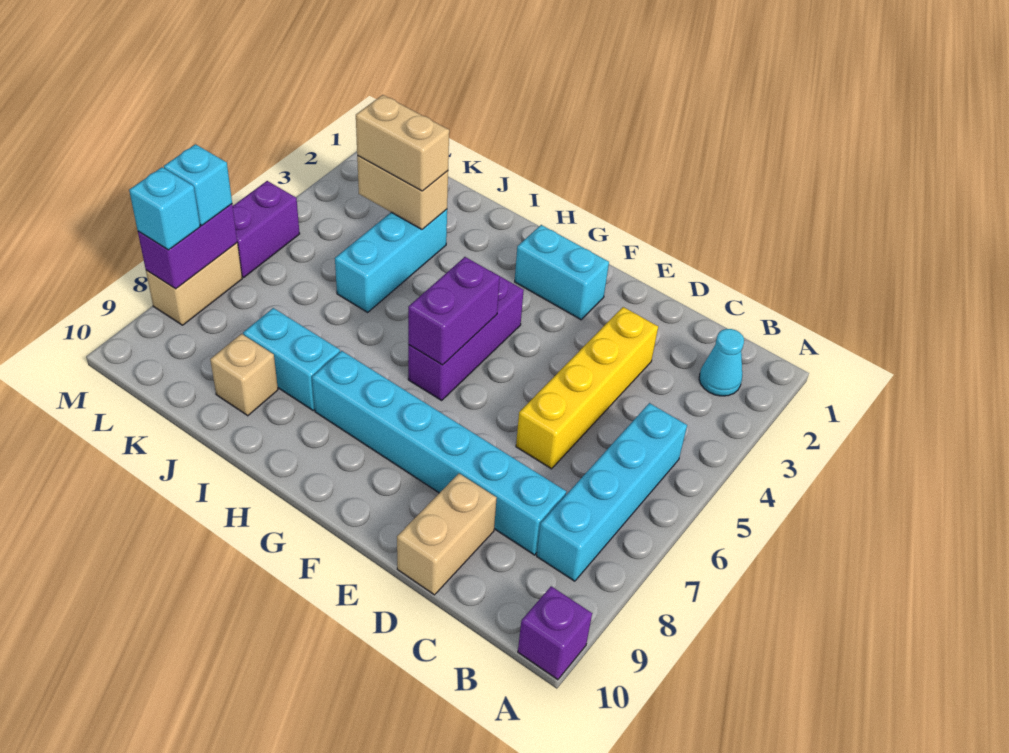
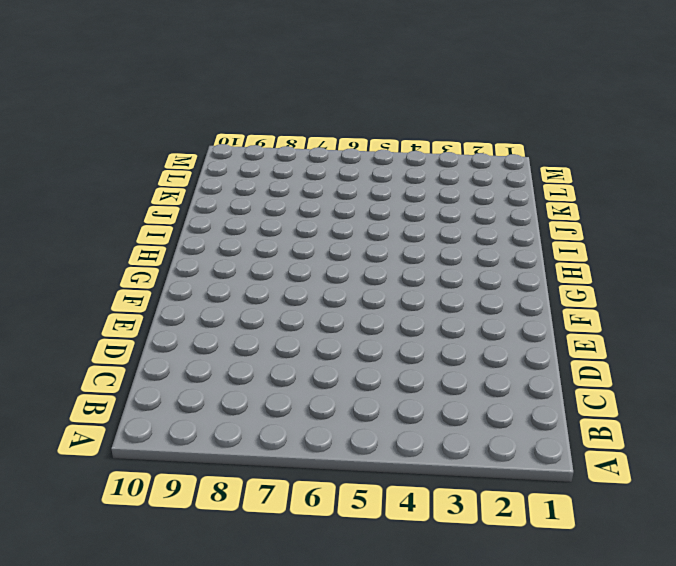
none -> purple brick A10 level 1
none -> cyan cone B2 level 1
none -> cyan brick B5:B8 level 1

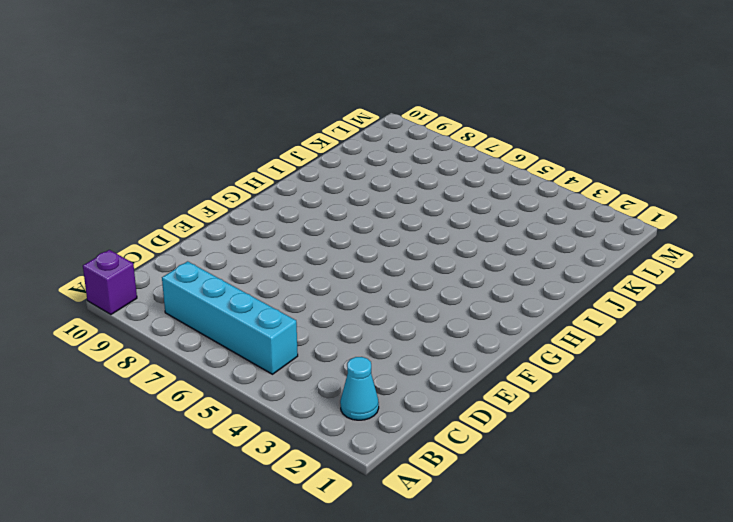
none -> cyan brick C8:H8 level 1
none -> yellow brick D3:D6 level 1
none -> tan brick D9:D10 level 1

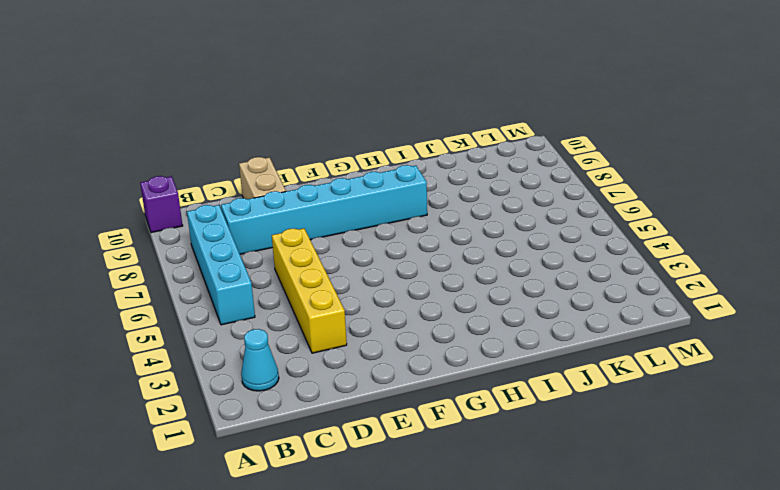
none -> cyan brick F2:G2 level 1
none -> purple brick G4:G6 level 1
none -> cyan brick I8:J8 level 1

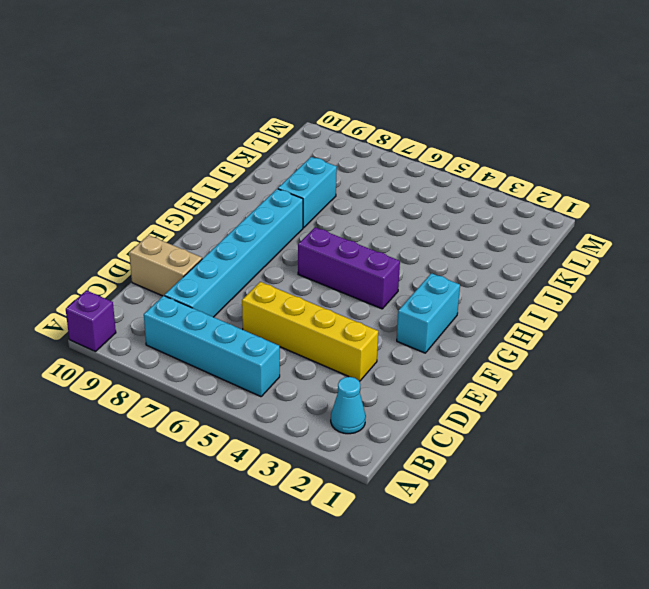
none -> cyan brick J3:J5 level 1
none -> tan brick J9 level 1
none -> purple brick M5:M6 level 1

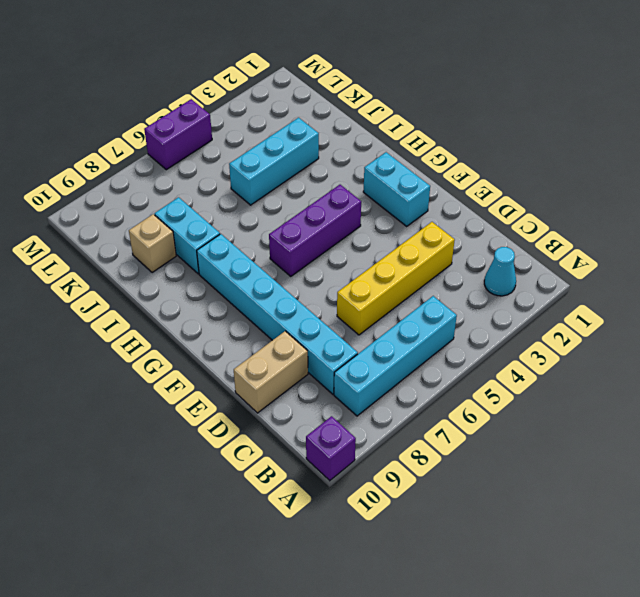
none -> tan brick M7:M8 level 1
none -> purple brick G5:G6 level 2
none -> tan brick J3:K3 level 2

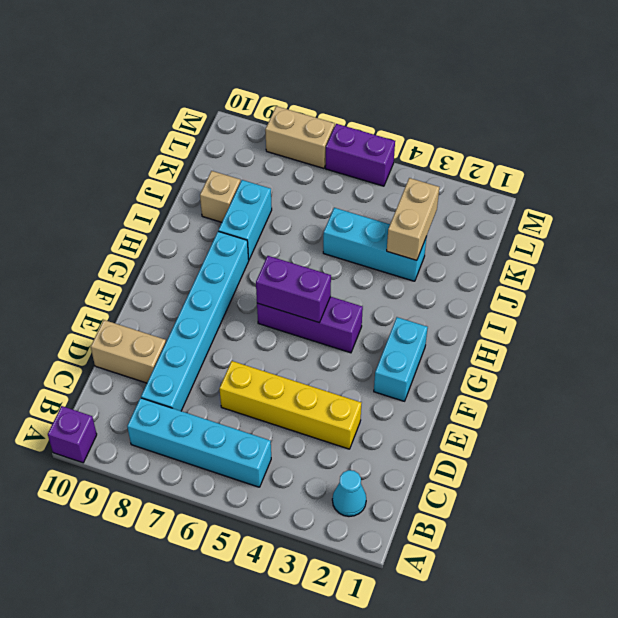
none -> purple brick M7:M8 level 2
none -> tan brick J3:K3 level 3
none -> cyan brick M7 level 3

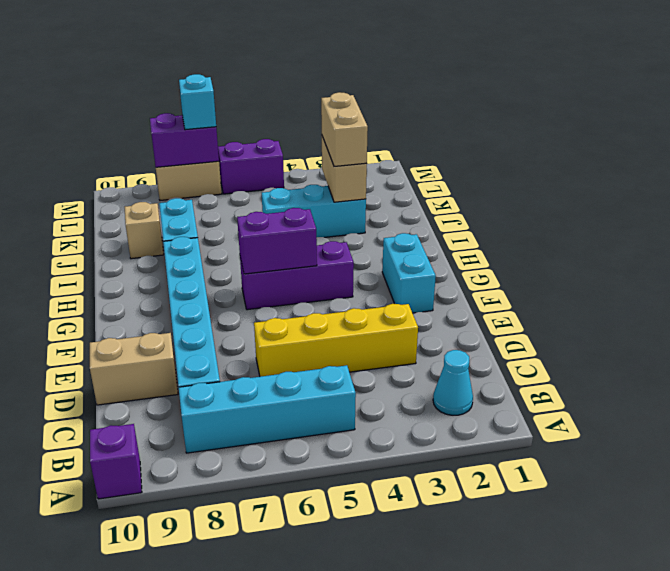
none -> cyan brick M8 level 3

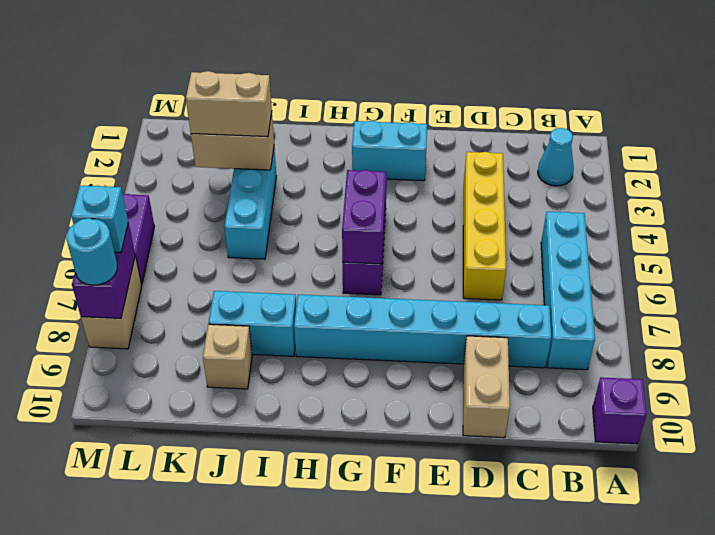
cyan round brick M8 level 3 -> cyan brick M8 level 3

